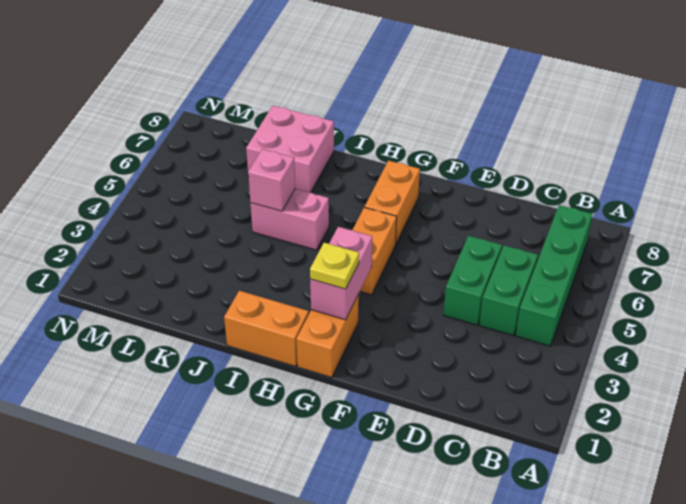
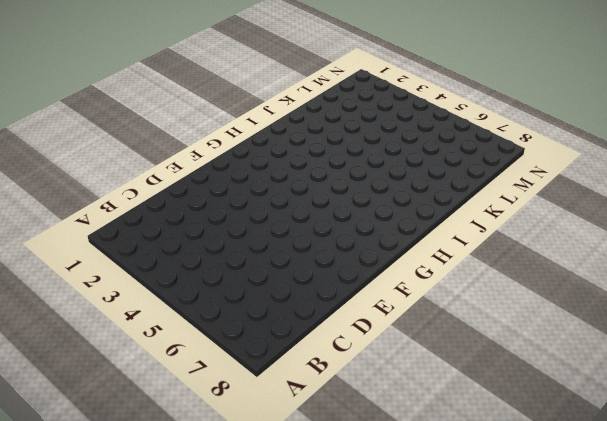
none -> green brick B4:B7 level 1
none -> green brick C4:C5 level 1
none -> green brick D4:D5 level 1

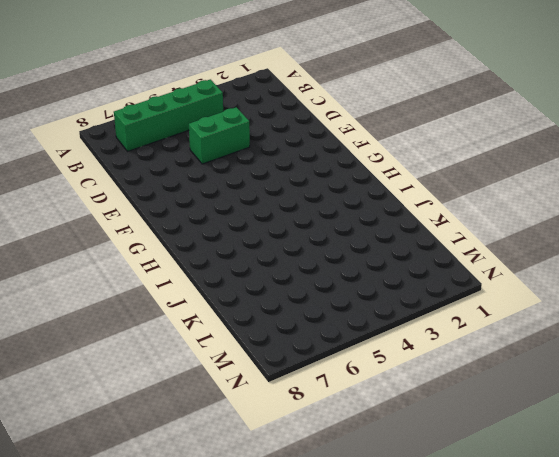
none -> green brick C4:C5 level 1
none -> orange brick G1:G2 level 1
none -> orange brick G4:G5 level 1

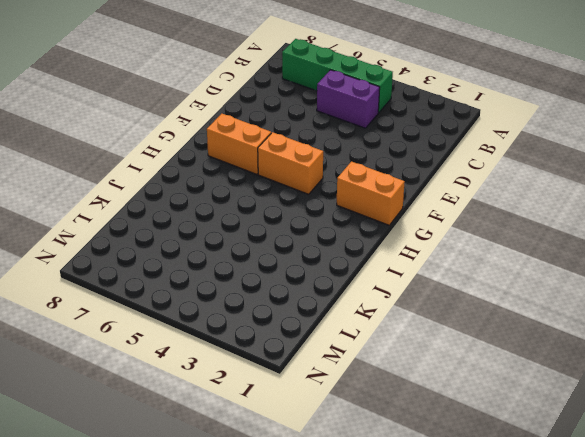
purple brick C4:C5 level 1 -> green brick C4:C5 level 1
none -> green brick D4:D5 level 1
none -> orange brick H1:I1 level 1
none -> pink brick I5:J5 level 1

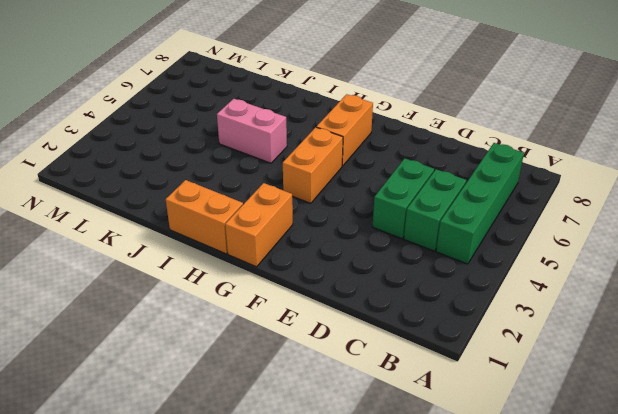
none -> pink brick J7:K8 level 1
none -> pink brick G2:G3 level 2
none -> pink brick J5 level 2

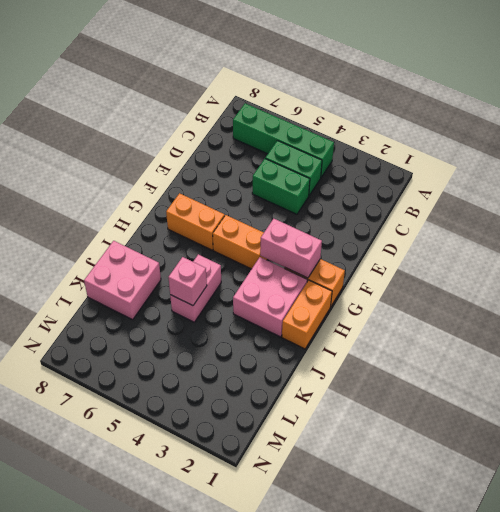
pink brick H2:I3 level 1 -> none
none -> yellow plate G2 level 3

